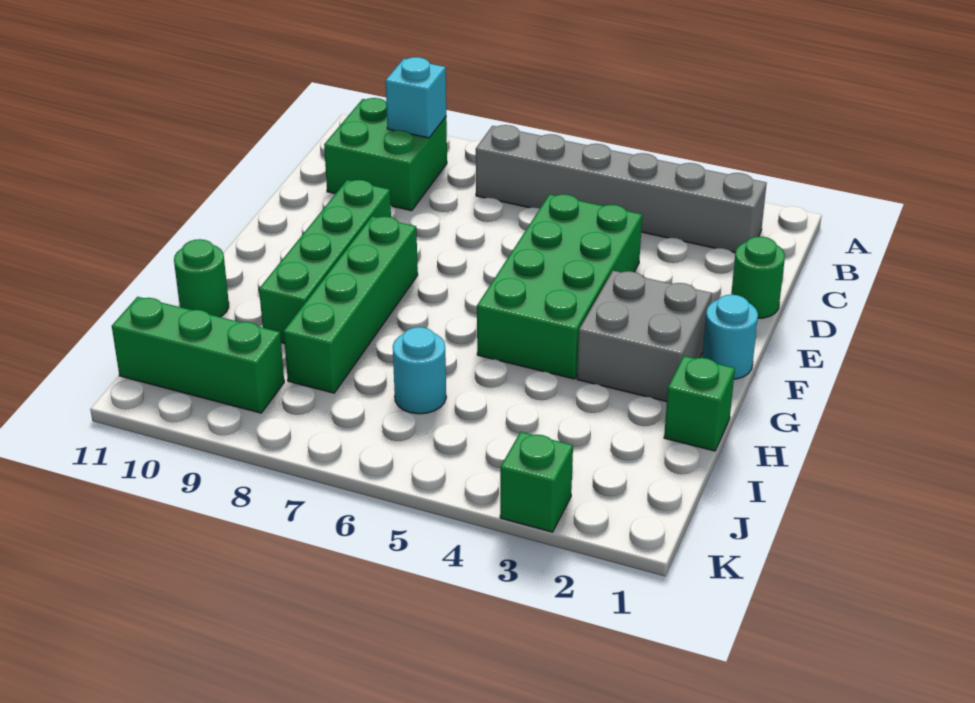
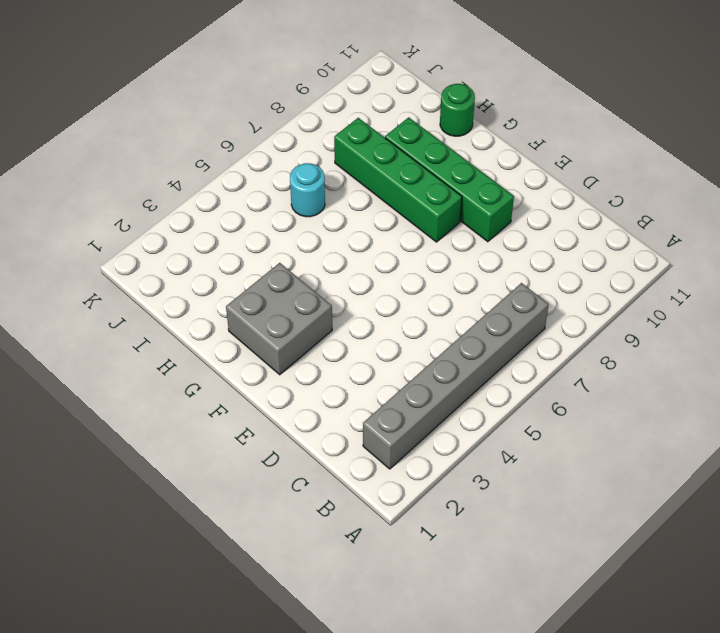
none -> green brick B9:C10 level 1
none -> green round brick D1 level 1
none -> green brick D4:G5 level 1

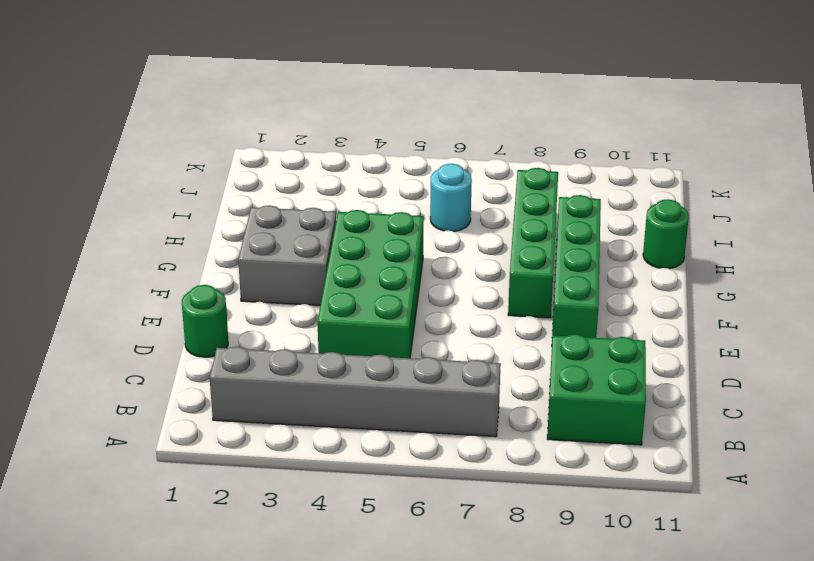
none -> cyan round brick F1 level 1
none -> green brick H1 level 1
none -> green brick J9:J11 level 1

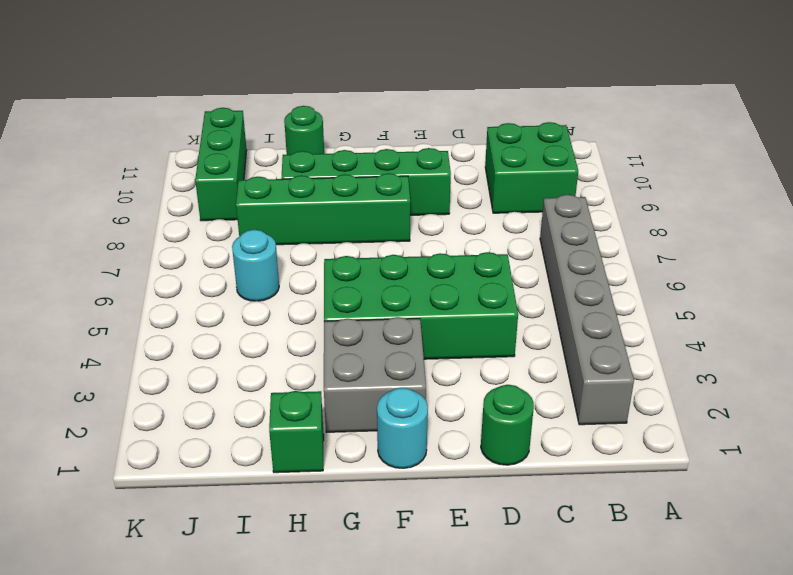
none -> green brick K3 level 1
none -> cyan brick B9 level 2

